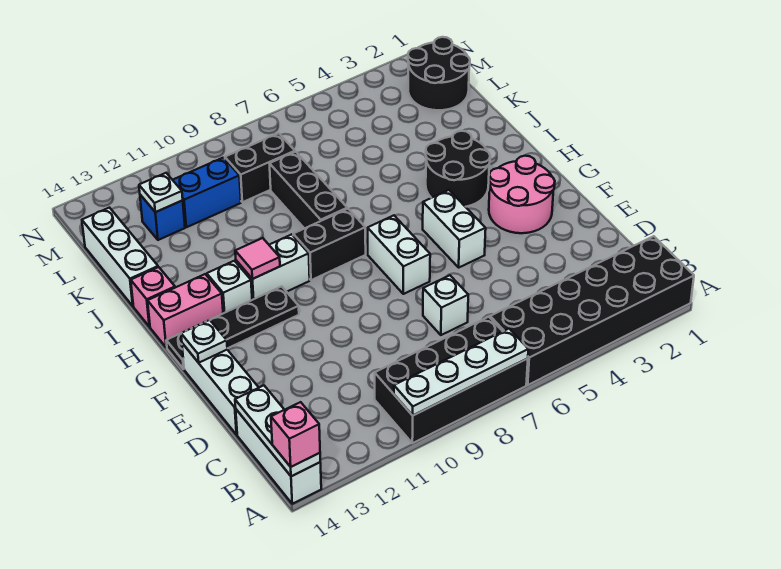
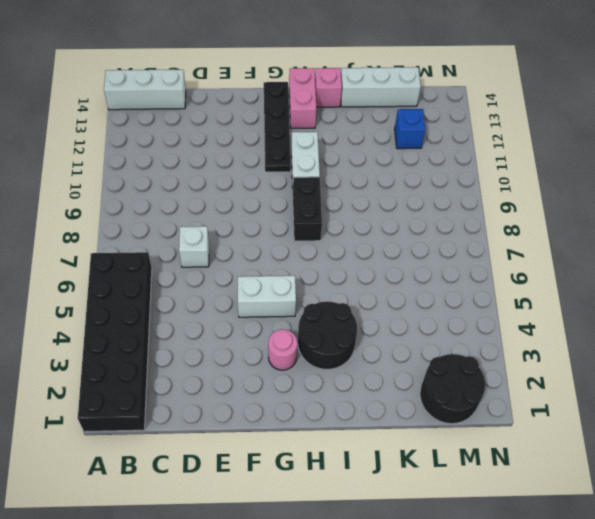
pink round brick G3 level 1 -> pink round brick F2:G3 level 1
none -> black brick A7:B10 level 1
none -> white brick D14:F14 level 1
none -> white brick F7:G7 level 1

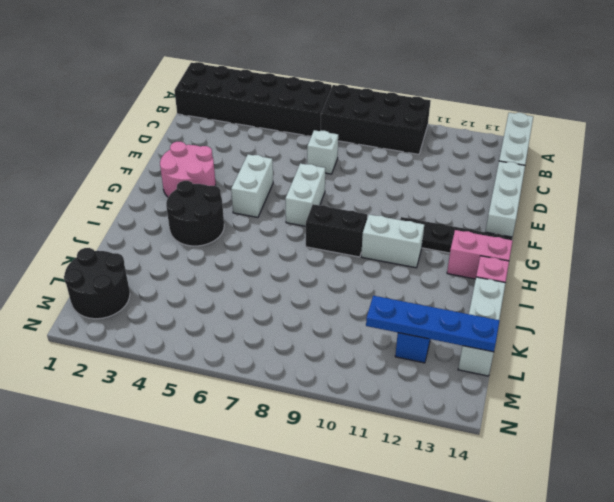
blue plate L11:L14 level 2 -> white plate L12 level 2
none -> white brick H12 level 1
none -> black brick I8:K8 level 1
none -> black brick L8:L9 level 1

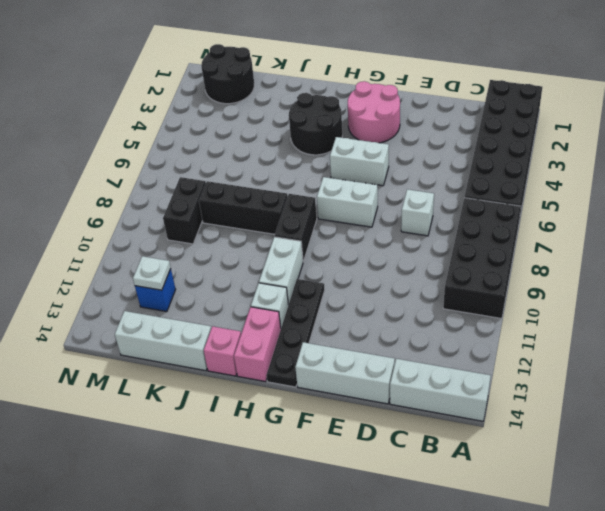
none -> blue brick L10:L11 level 1
none -> white plate A7:A10 level 2
none -> white plate A14:C14 level 2

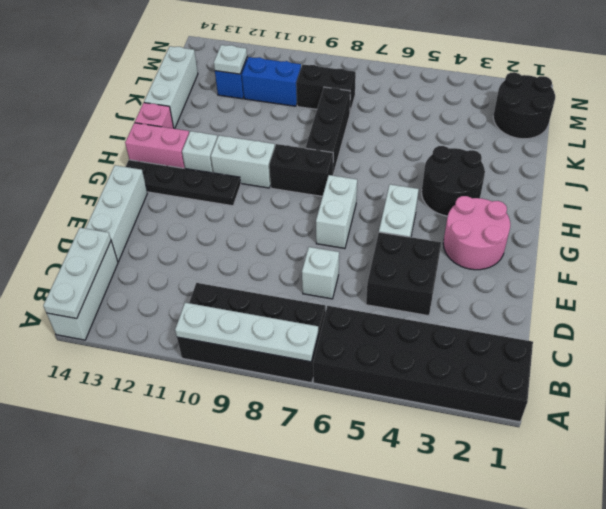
black brick D4:E5 level 1 -> none
none -> white plate F14 level 2
none -> pink tile H11 level 2
none -> pink brick A14 level 3

